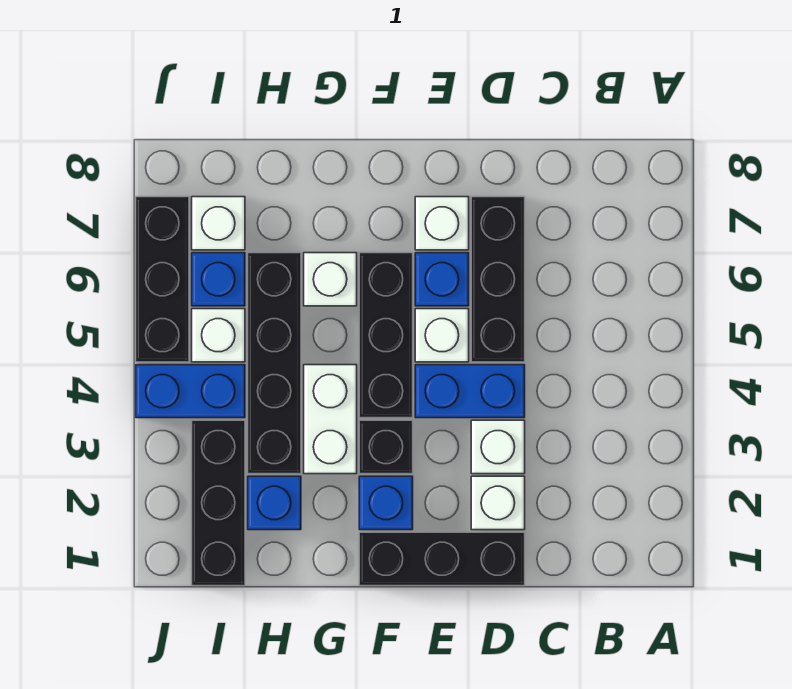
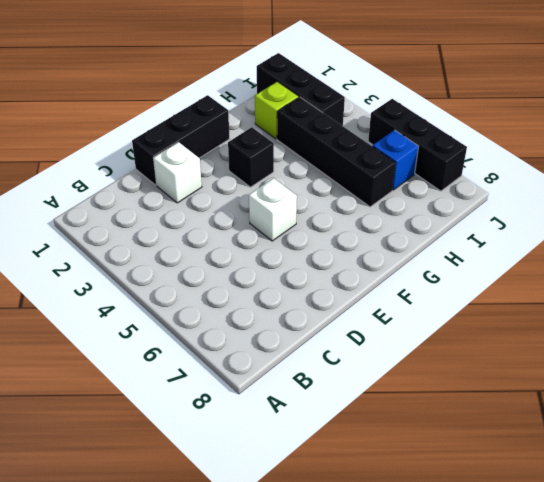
lime brick H2 level 1 -> blue brick H2 level 1
none -> white brick D3 level 1
none -> blue brick D4:E4 level 1
none -> black brick D5:D7 level 1

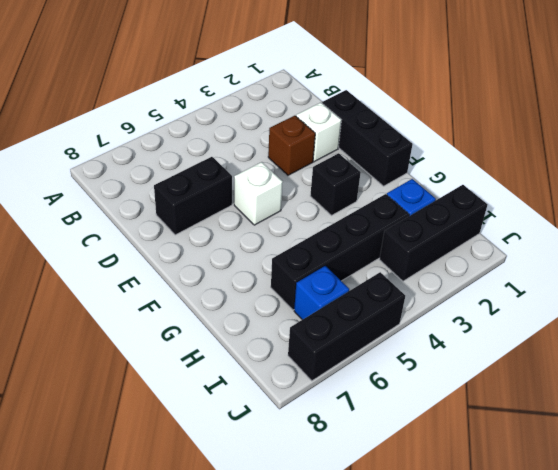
brown brick D3 level 1 -> white brick D3 level 1
black brick D6:D7 level 1 -> black brick D5:D7 level 1
none -> blue brick D4:E4 level 1
none -> blue brick E6 level 1
none -> white brick E7 level 1

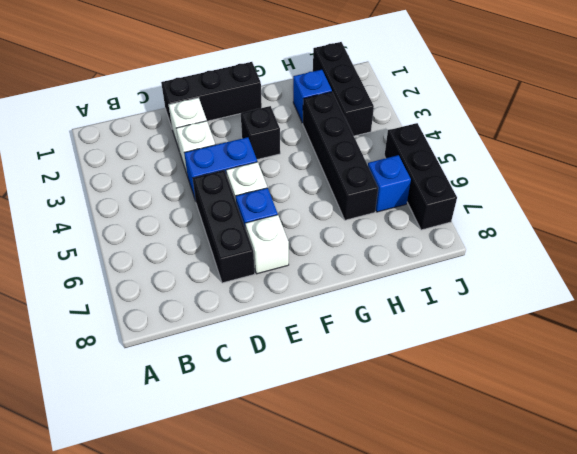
none -> blue brick F2 level 1
none -> black brick F4:F6 level 1
none -> white brick G3:G4 level 1

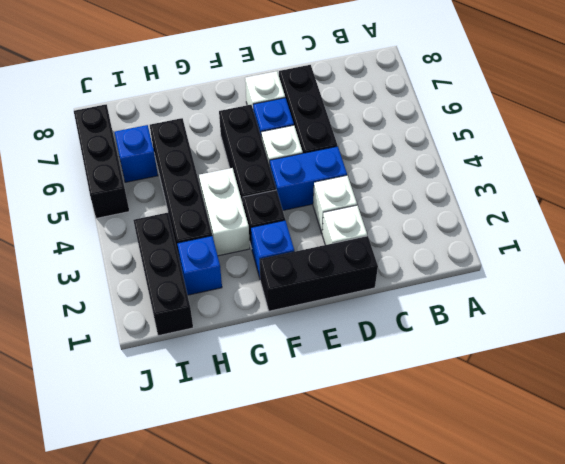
none -> white brick G6 level 1
none -> blue brick I4:J4 level 1
none -> white brick I5 level 1

